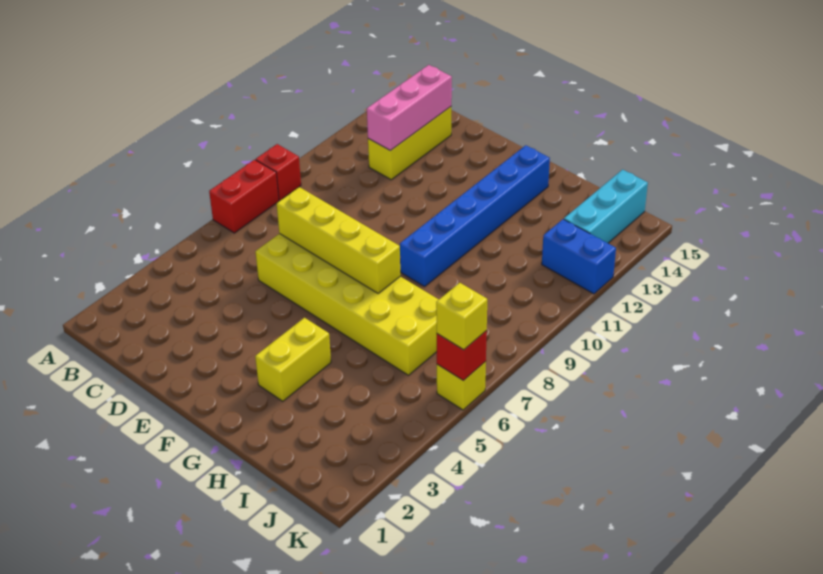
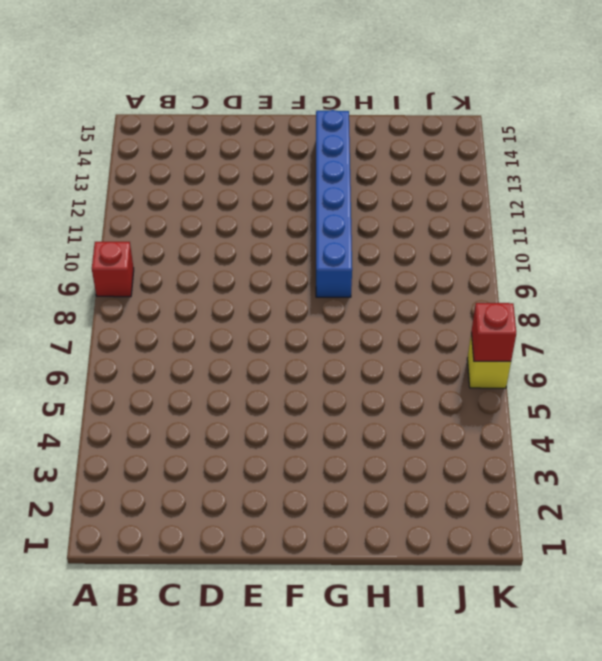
none -> red brick A7:A8 level 1
none -> yellow brick C12:C14 level 1
none -> yellow brick D6:I7 level 1

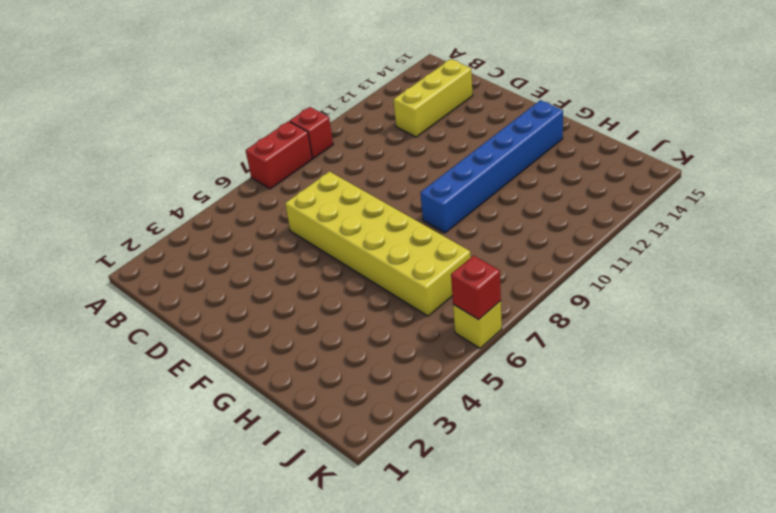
none -> yellow brick G3:G4 level 1
none -> blue brick J12:K12 level 1
none -> cyan brick J13:J15 level 1

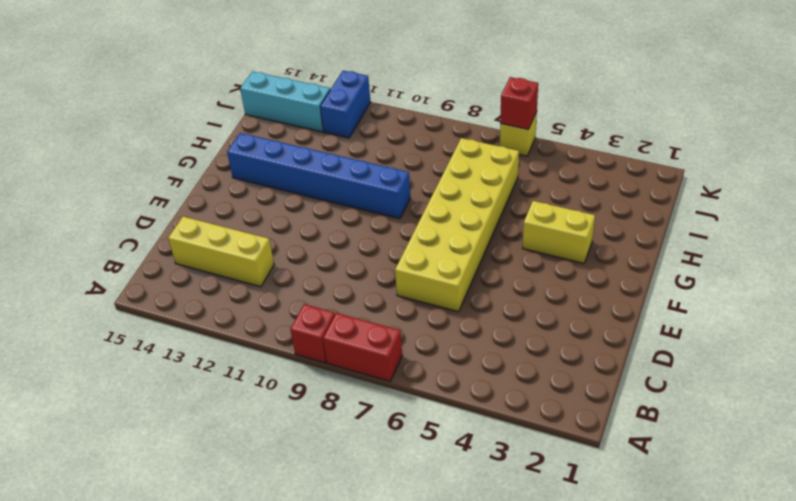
none -> pink brick C12:C14 level 2
none -> yellow brick D7:G7 level 2
none -> yellow brick K6 level 3

